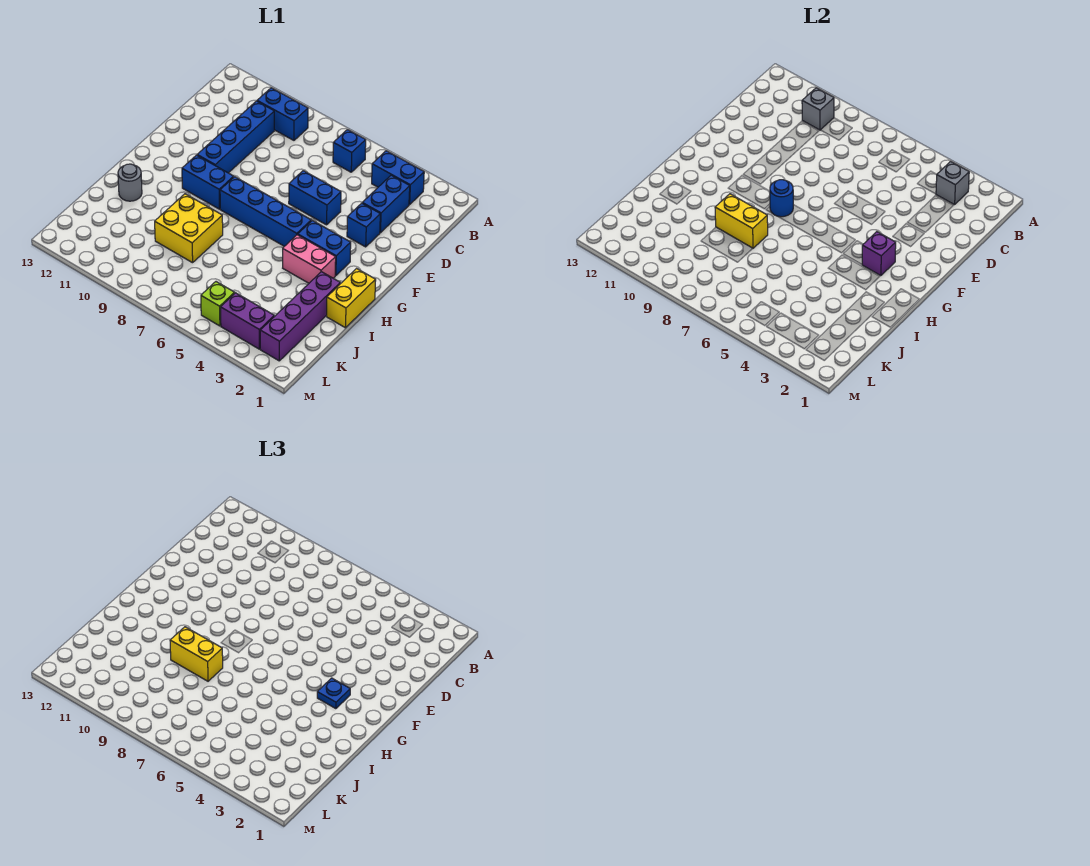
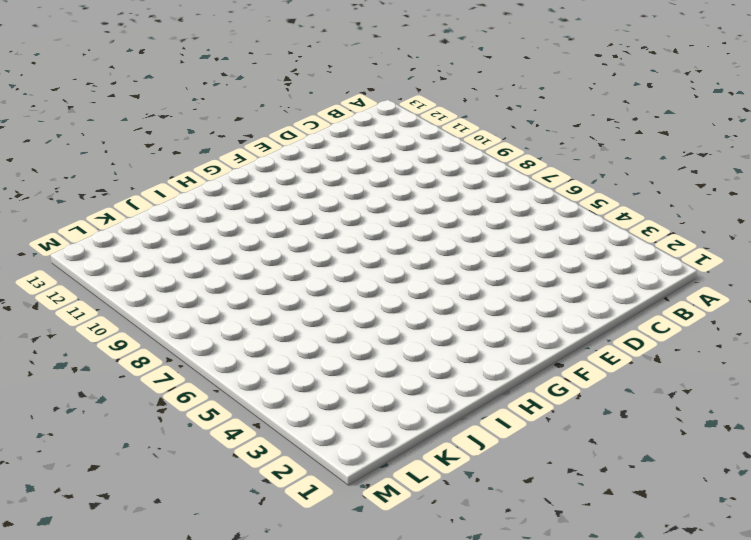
none -> blue brick B3:B4 level 1
none -> blue brick B6 level 1
none -> blue brick B9:B10 level 1

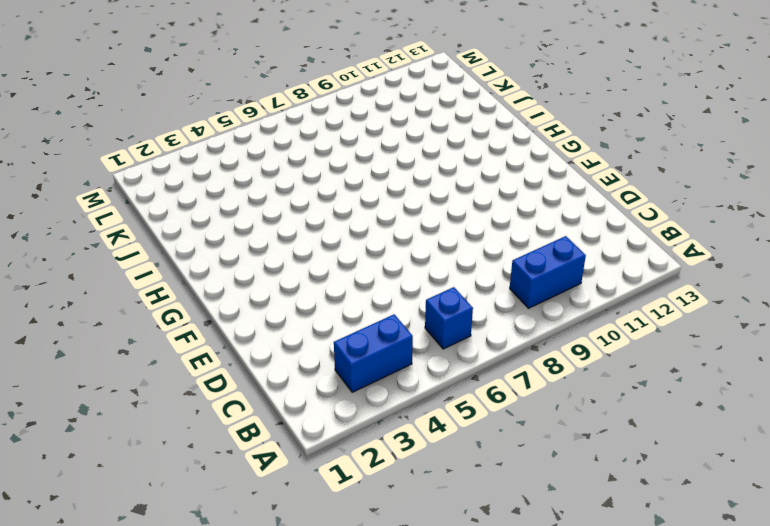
none -> blue brick C3:D3 level 1
none -> blue brick C10:F10 level 1
none -> blue brick E3 level 1

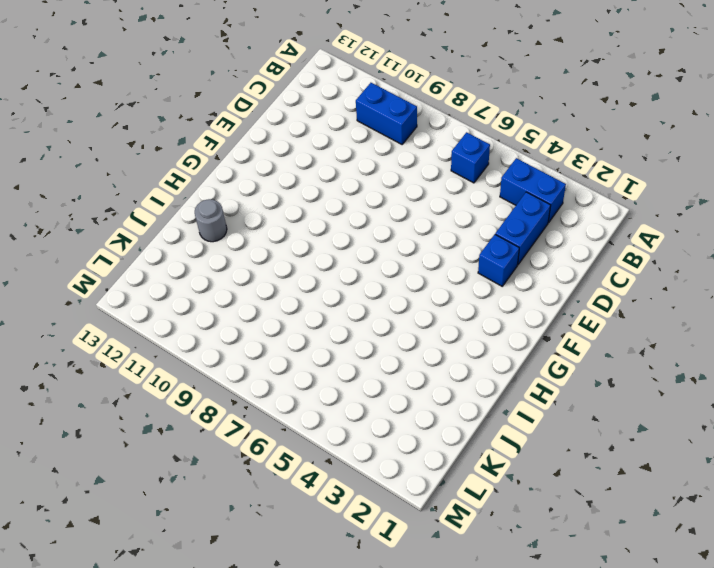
none -> blue brick C10:F10 level 1
none -> blue brick E5:E6 level 1
none -> blue brick G3:G4 level 1

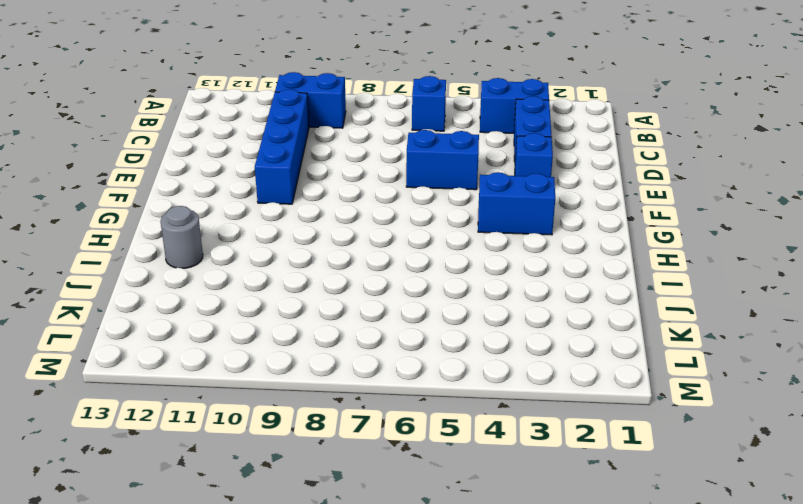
none -> blue brick G5:G8 level 1
none -> blue brick G9:G10 level 1
none -> yellow brick H1:I1 level 1

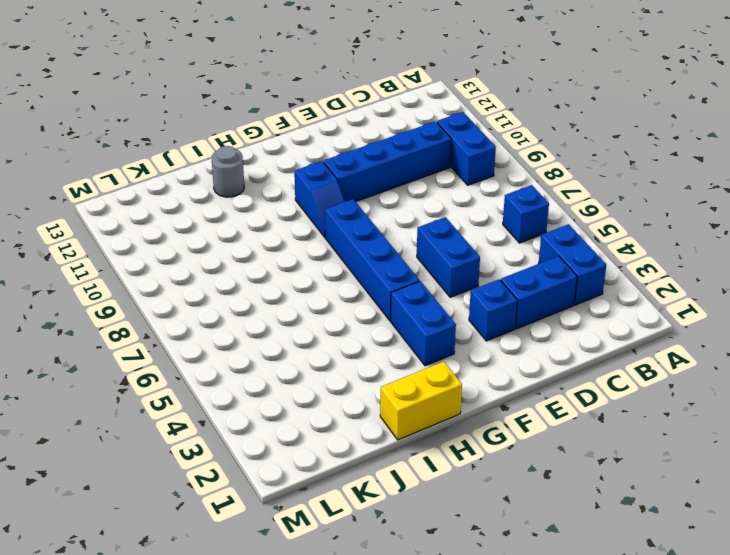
blue slope G9:G10 level 1 top 10 -> blue brick G9:G10 level 1
none -> pink brick H3:H4 level 1
none -> purple brick I2:L2 level 1
none -> yellow brick I8:J9 level 1

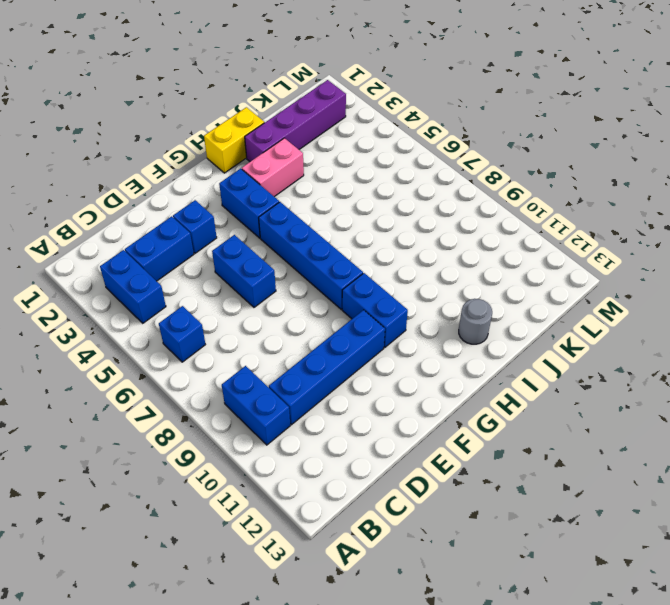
pink brick H3:I3 level 1 -> pink brick H3:H4 level 1
none -> yellow brick I8:J9 level 1
none -> purple brick L3:L4 level 1
none -> lime brick L5 level 1

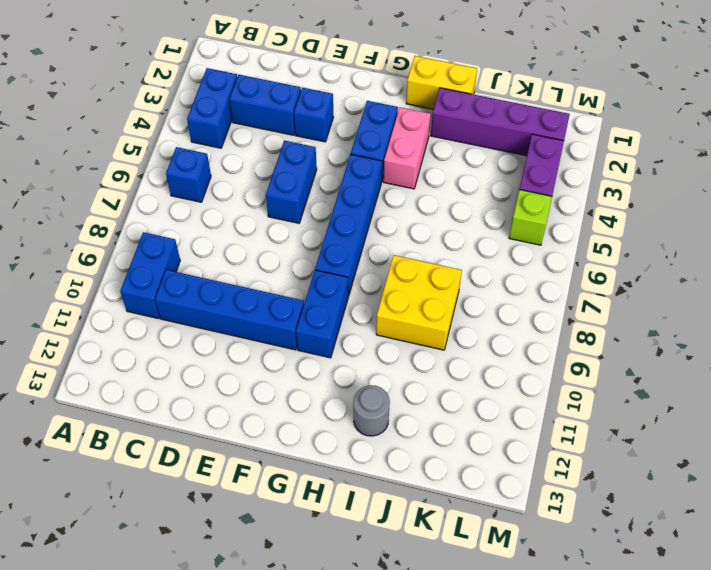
none -> grey brick B3 level 2
none -> grey brick B10 level 2
none -> purple brick G3 level 2

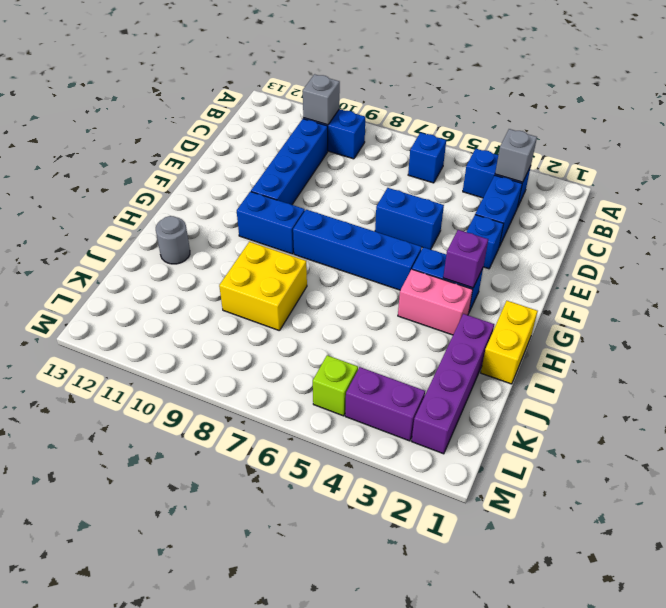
none -> blue round brick G8 level 2
none -> yellow brick I8:I9 level 2
none -> blue plate G3 level 3

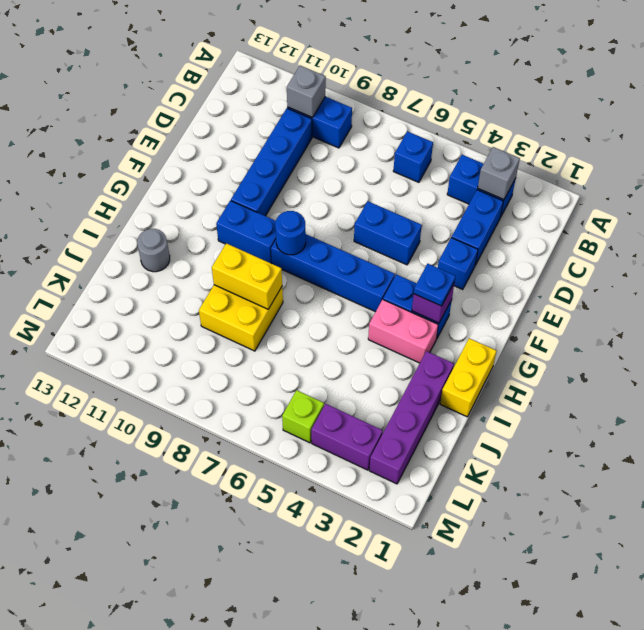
none -> yellow brick I8:I9 level 3

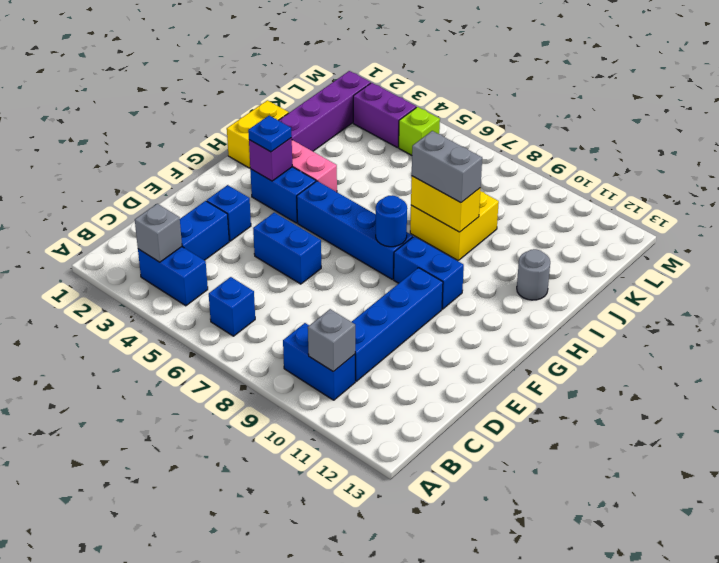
grey brick I8:I9 level 3 -> yellow brick I8:I9 level 3

